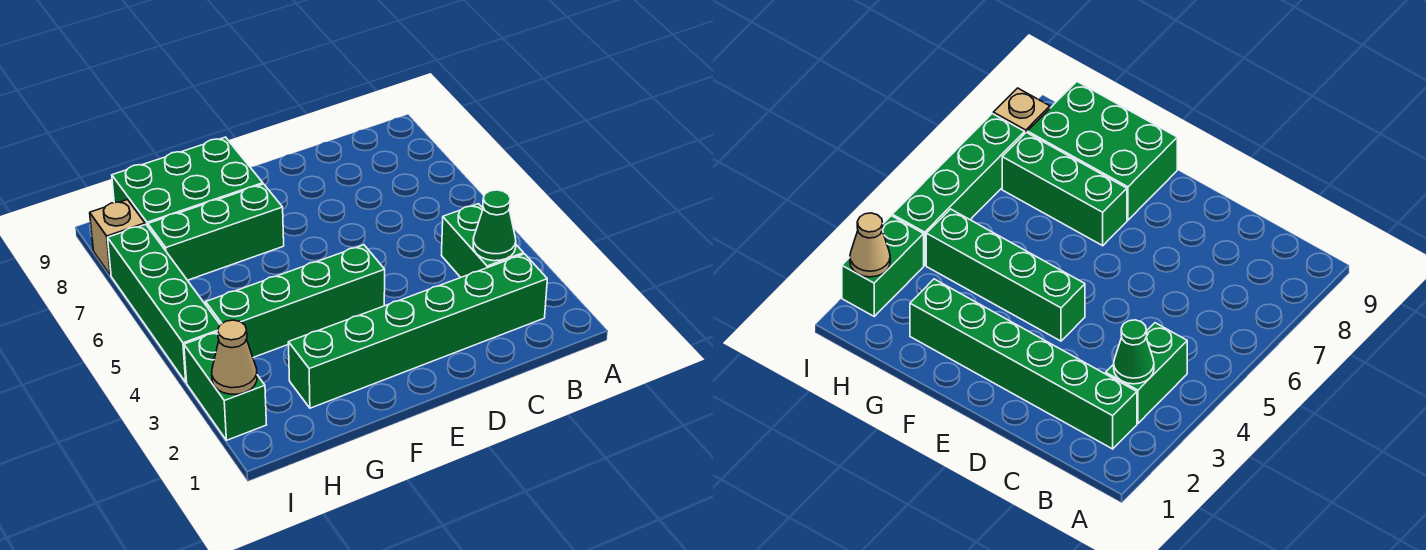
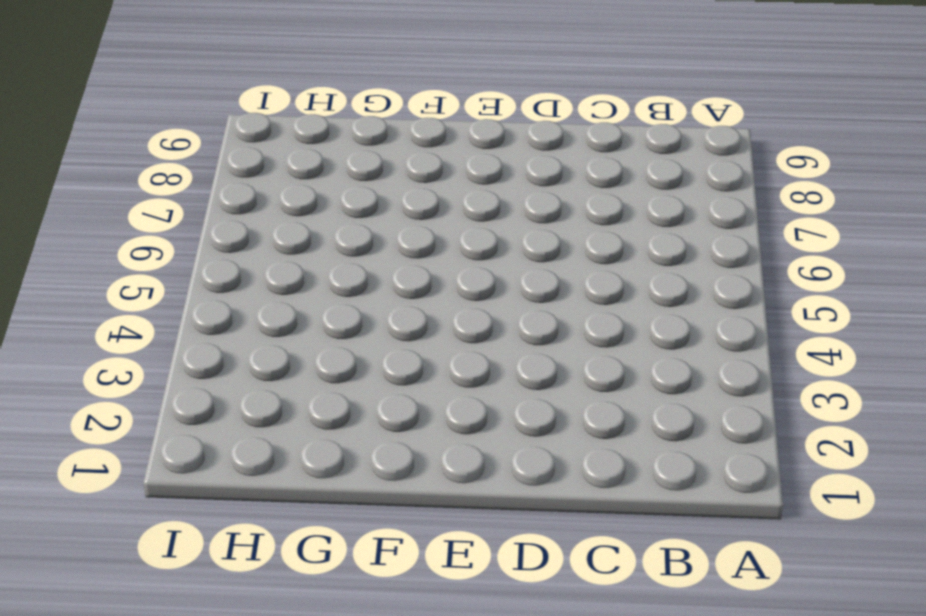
none -> green brick B2:G2 level 1
none -> green brick B3:B4 level 1

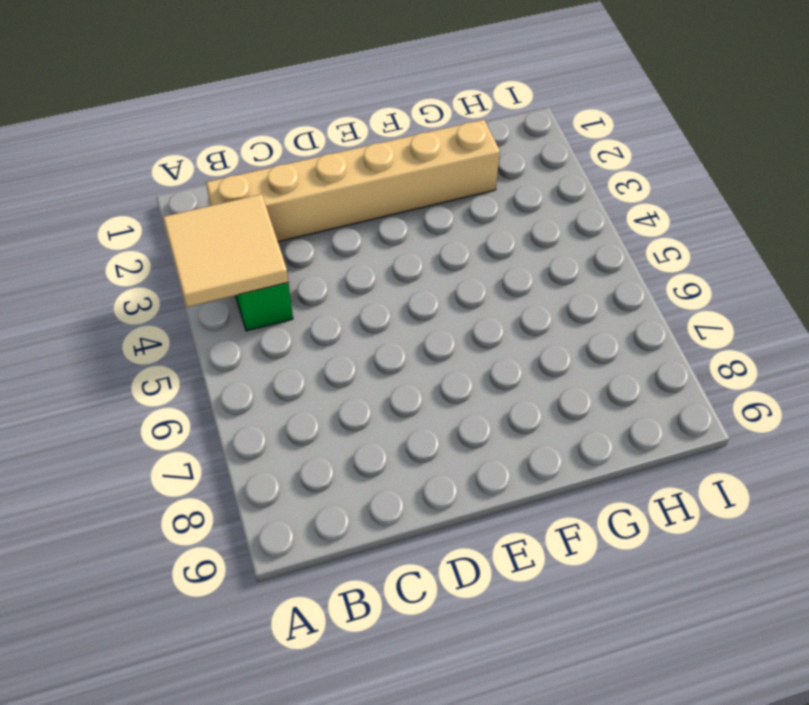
tan tile A3:B4 level 2 -> green cone B3 level 2
tan brick B2:G2 level 1 -> green brick B2:G2 level 1
none -> green brick E4:H4 level 1
none -> green brick F7:H7 level 1

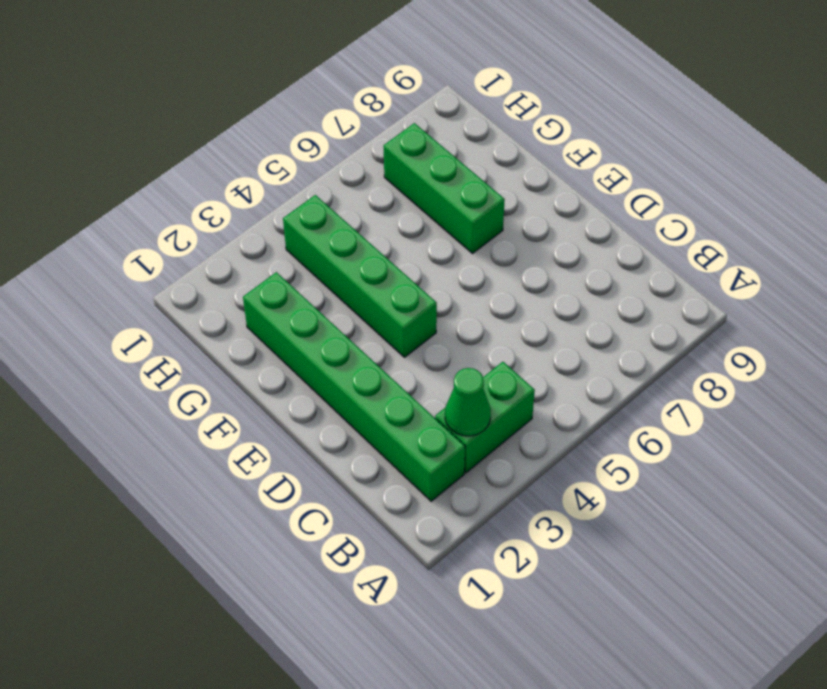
none -> green brick F8:H9 level 1
none -> green brick I2:I3 level 1

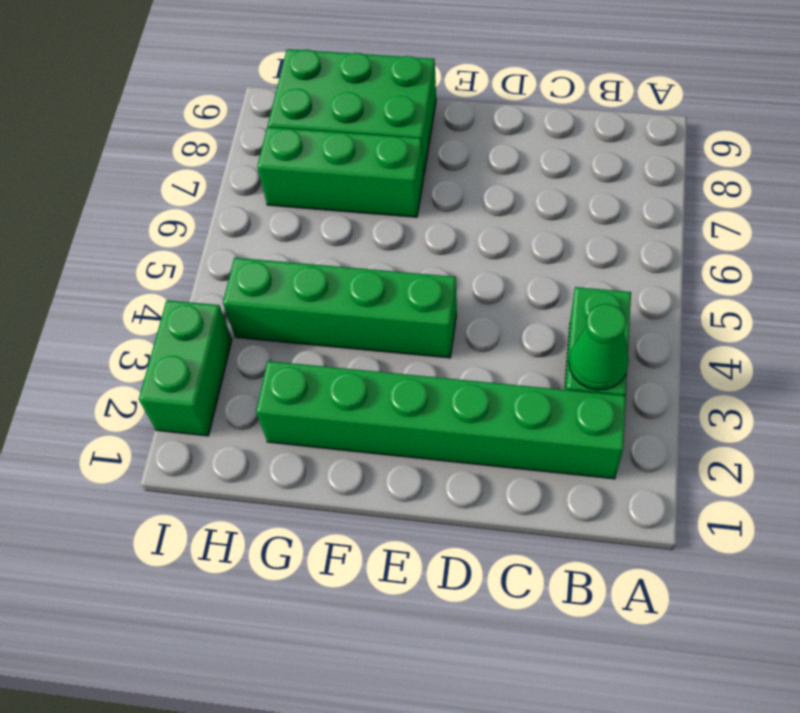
none -> green brick I4:I7 level 1
none -> tan brick I8 level 1

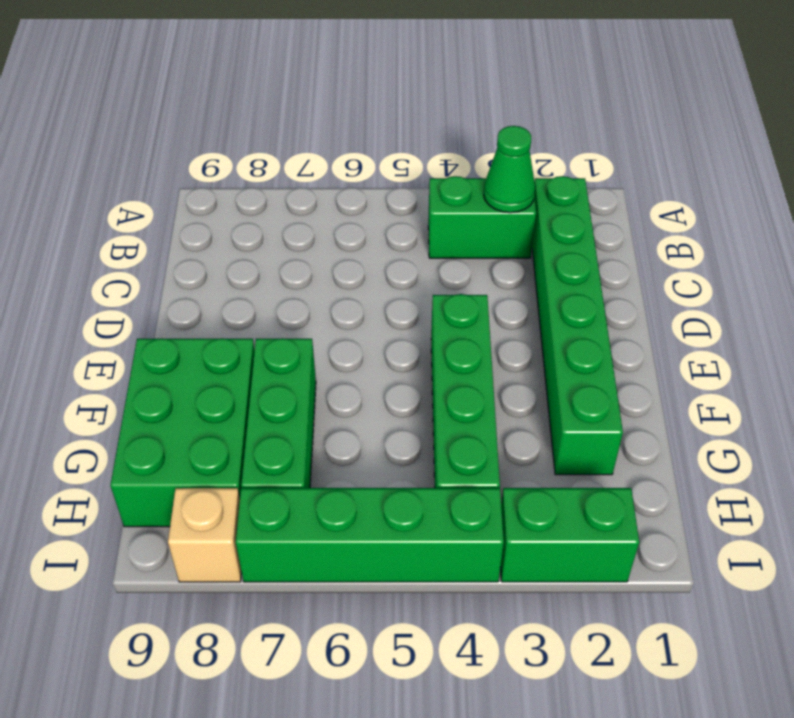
none -> tan cone I2 level 2

